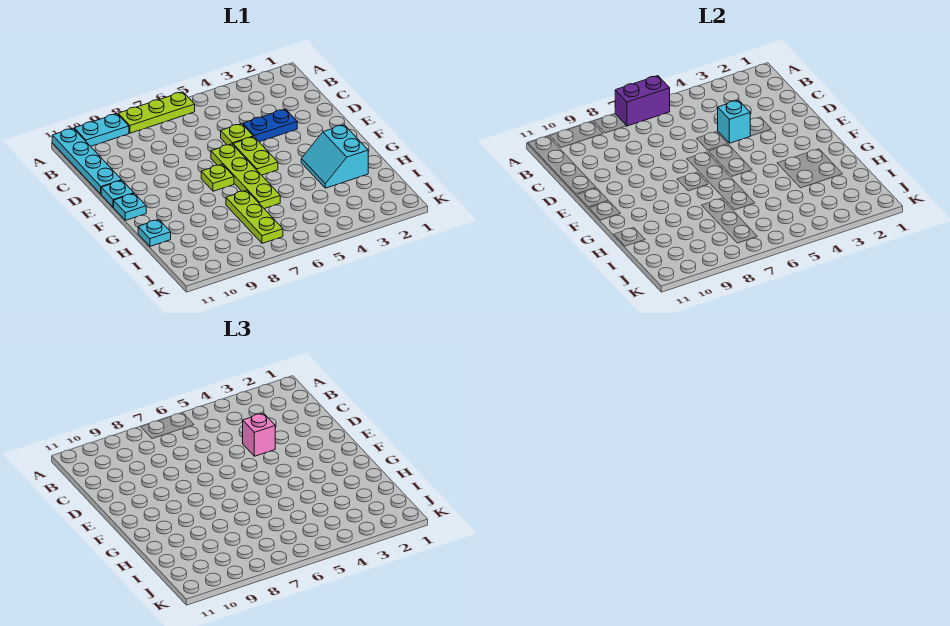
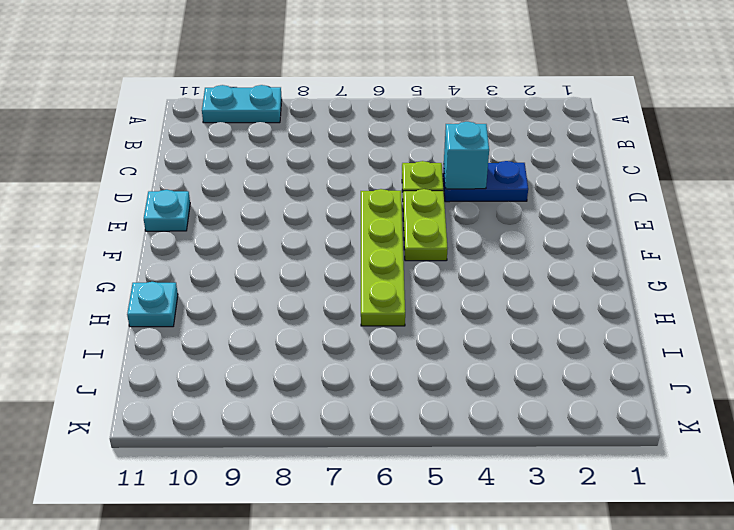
none -> lime plate A6:A8 level 1
none -> cyan plate A11:D11 level 1
none -> lime plate F7 level 1

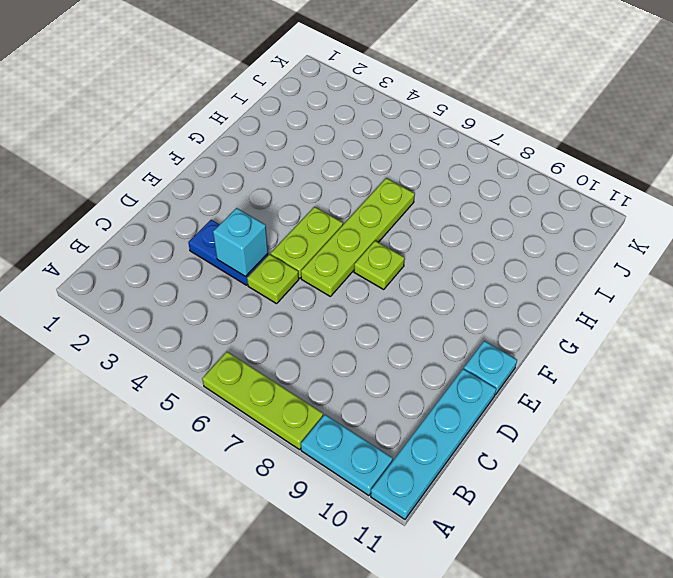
none -> cyan plate F11 level 1
none -> cyan slope G2:H3 level 1 top 2
none -> lime plate H7:J7 level 1

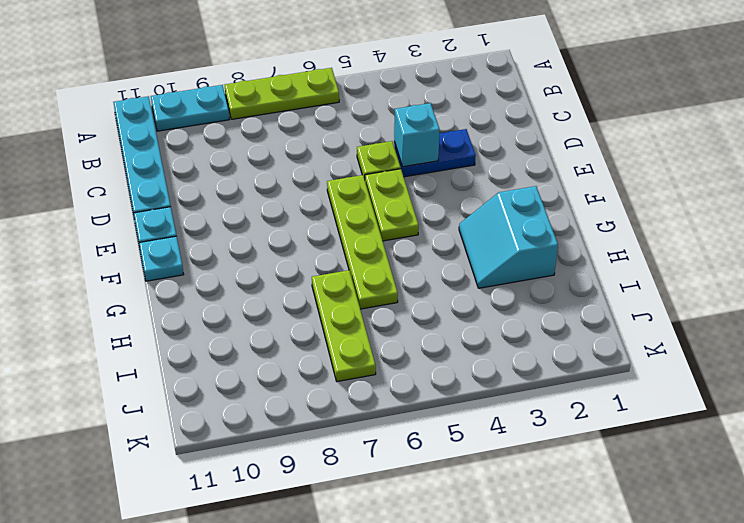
none -> lime plate F7 level 1
none -> cyan plate H11 level 1
none -> purple brick A6:A7 level 2

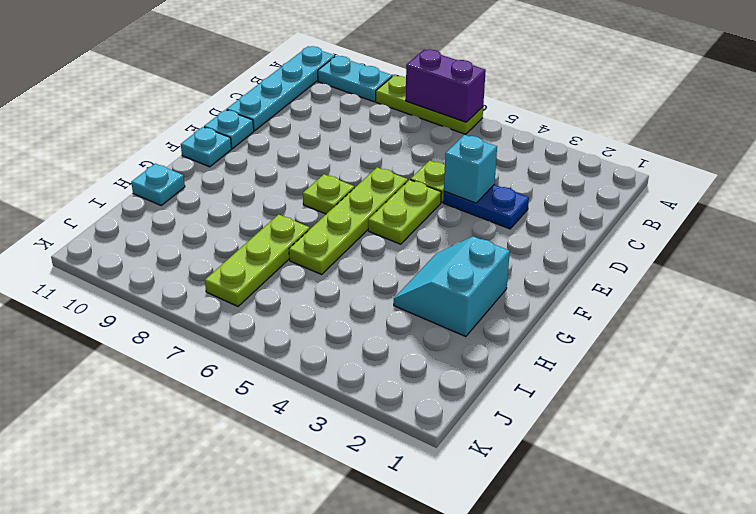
none -> pink brick D4 level 3

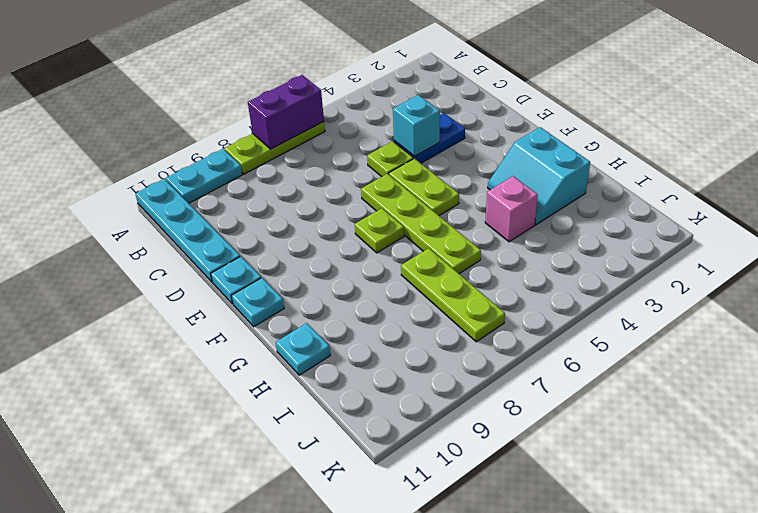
pink brick H4 level 1 -> pink brick D4 level 3

